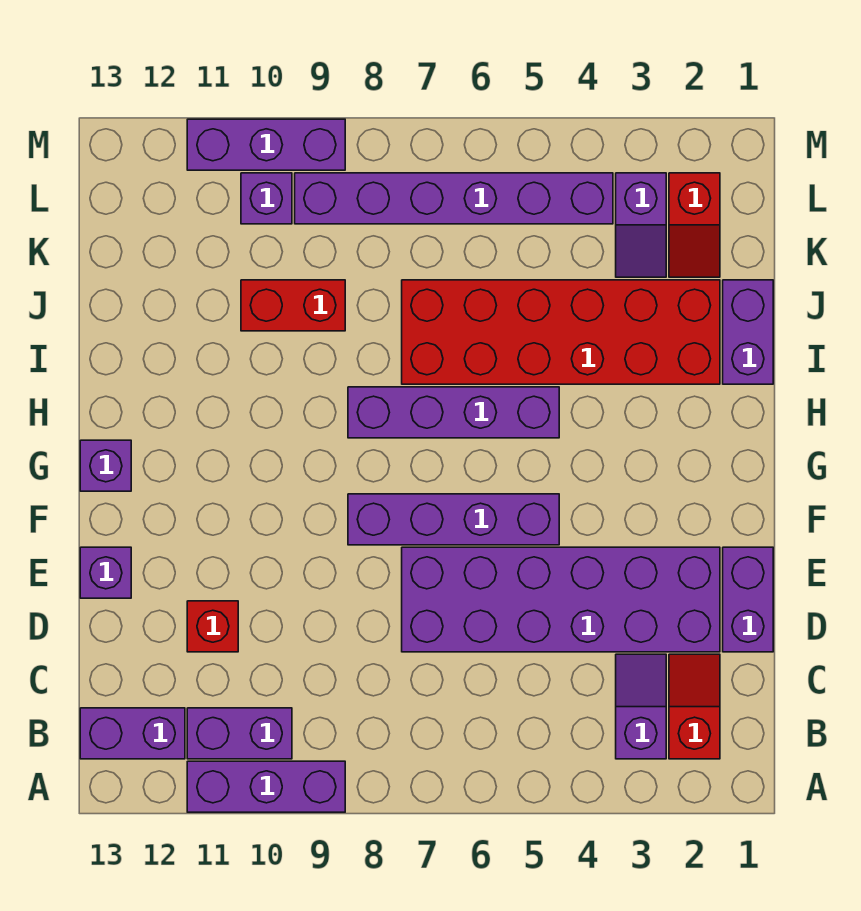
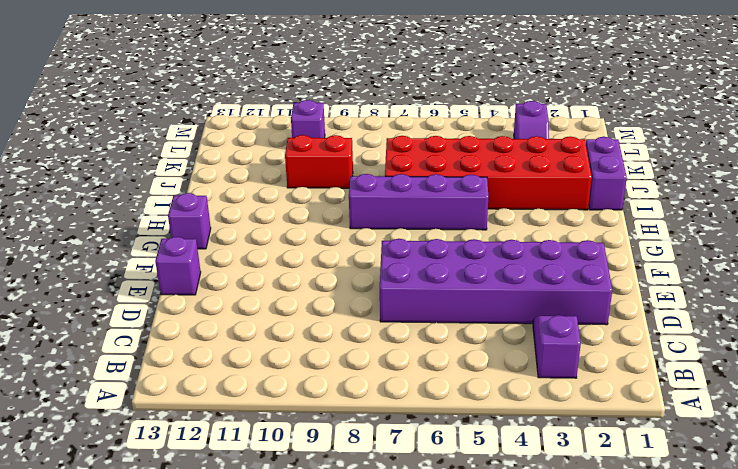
none -> purple brick A9:A11 level 1
none -> red slope B2:C2 level 1 top B
none -> purple brick B10:B11 level 1

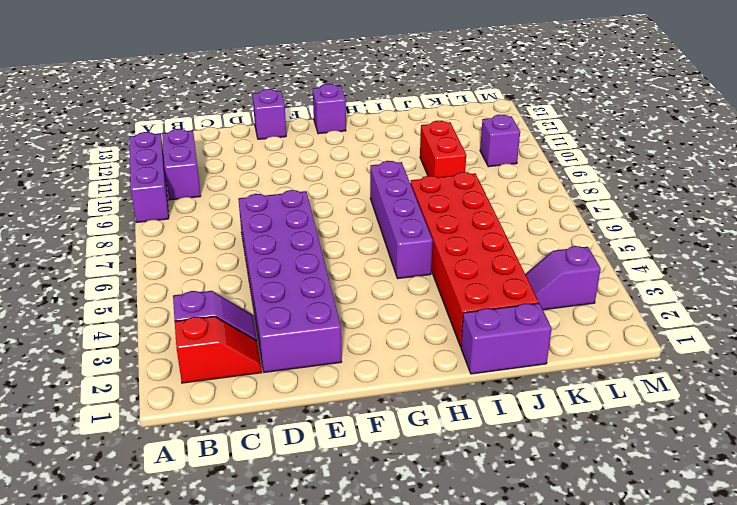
none -> purple brick B12:B13 level 1
none -> purple brick D1:E1 level 1
none -> red brick D11 level 1

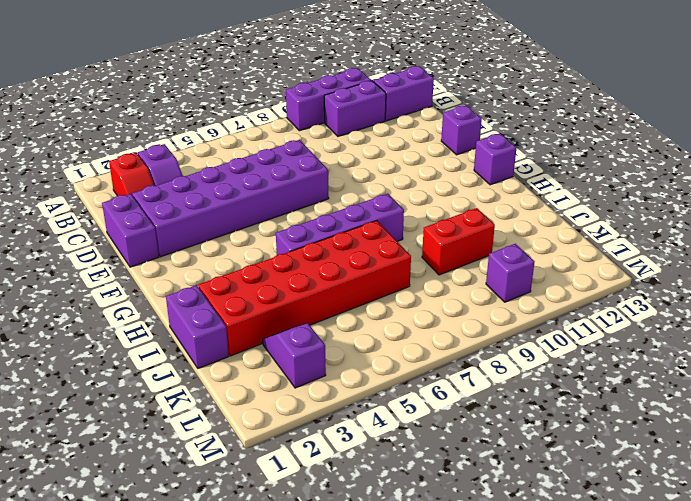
none -> red brick D11 level 1
none -> purple brick F5:F8 level 1
none -> red slope K2:L2 level 1 top L

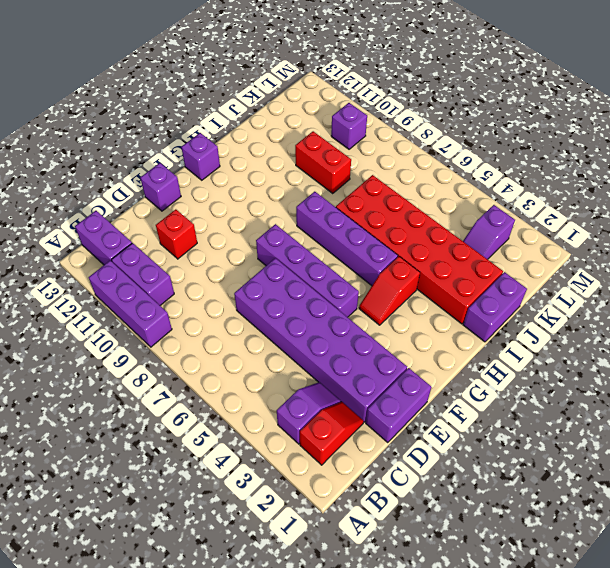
red slope G4:H4 level 1 top H -> red slope K2:L2 level 1 top L
none -> purple brick L4:L9 level 1
none -> purple brick M9:M11 level 1

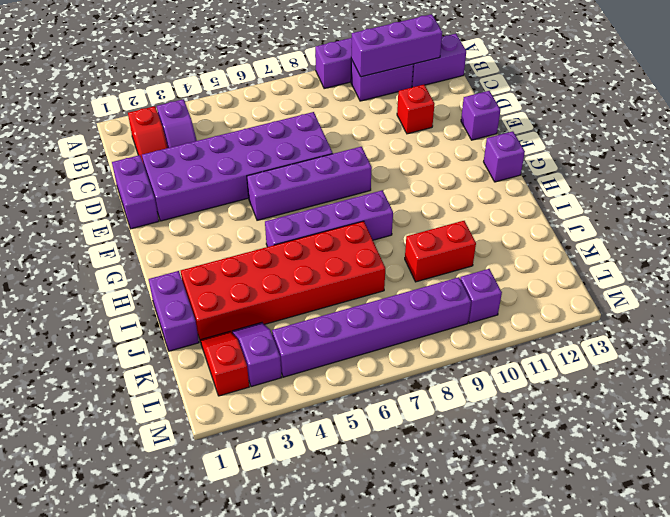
purple brick B10:B12 level 2 -> purple brick M9:M11 level 1

